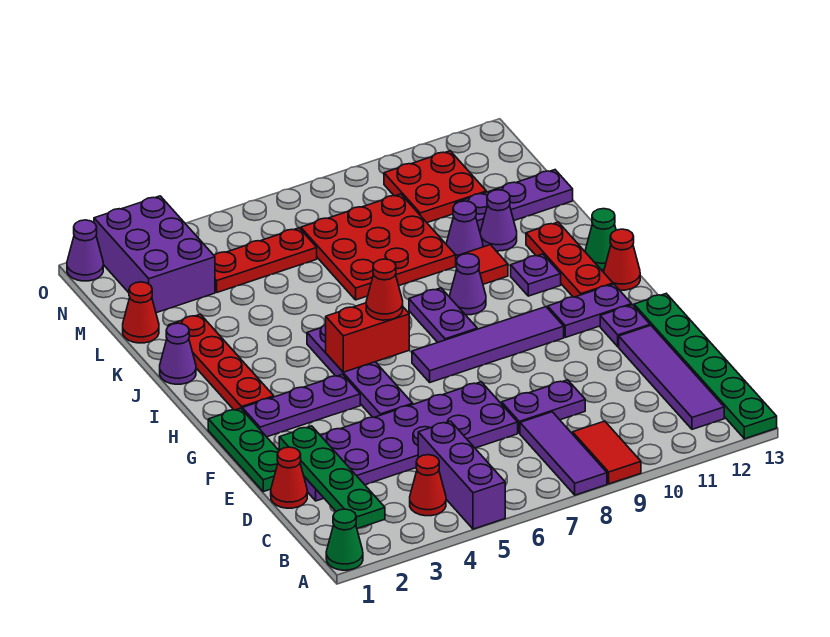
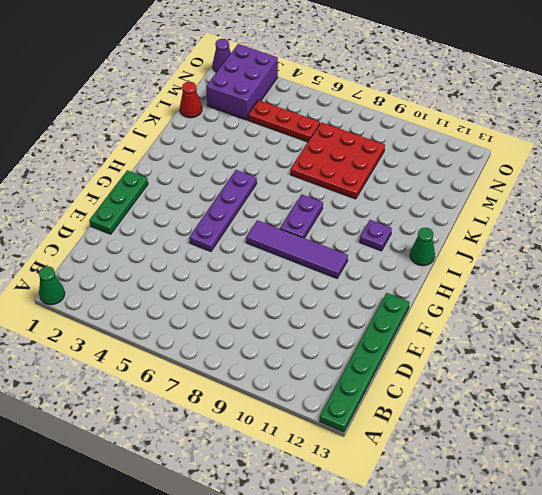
none -> purple brick A5:C5 level 1
none -> purple tile A8:C8 level 1
none -> red tile A9:B9 level 1
none -> red cone B4 level 1

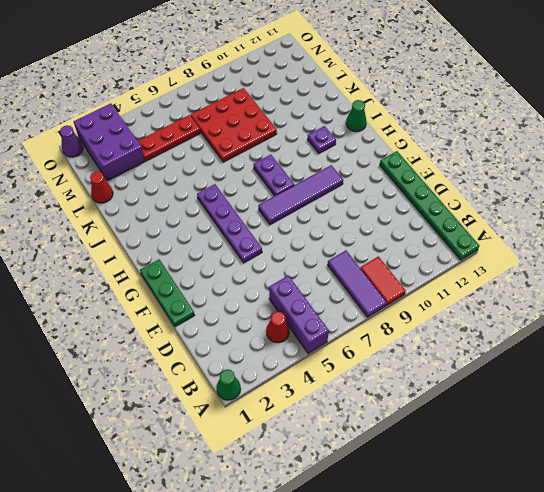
none -> purple tile B12:E12 level 1
none -> red cone D1 level 1
none -> purple plate D2:E7 level 1
none -> purple plate D8:D9 level 1

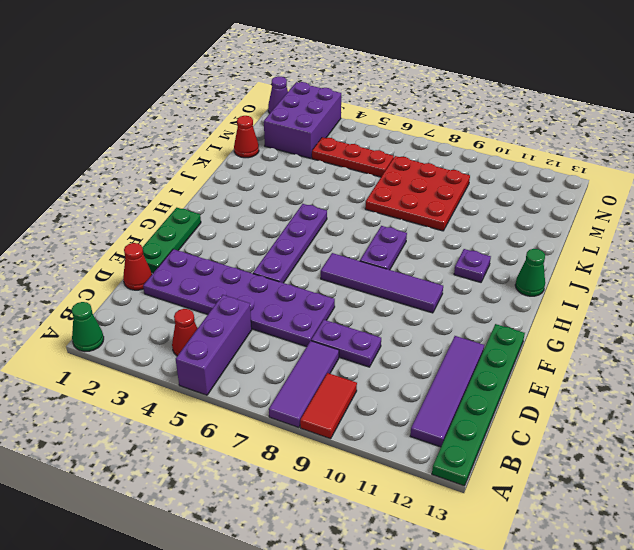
none -> purple plate F12 level 1
none -> purple plate G2:G4 level 1
none -> purple plate G11:G12 level 1
none -> red plate H2:K2 level 1

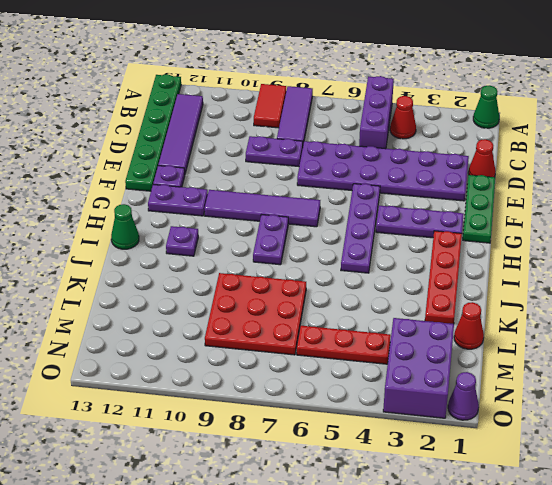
none -> red plate H12:J12 level 1
none -> red cone H13 level 1
none -> purple cone I9 level 1
none -> purple cone J1 level 1

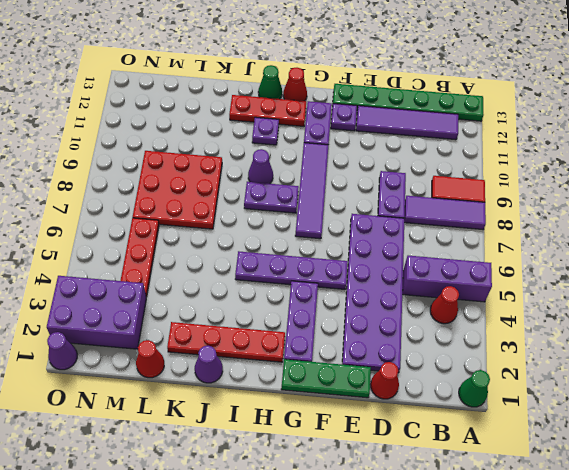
none -> red tile J10 level 1
none -> purple cone K10 level 1
none -> purple cone K11 level 1
none -> purple plate L11:L13 level 1

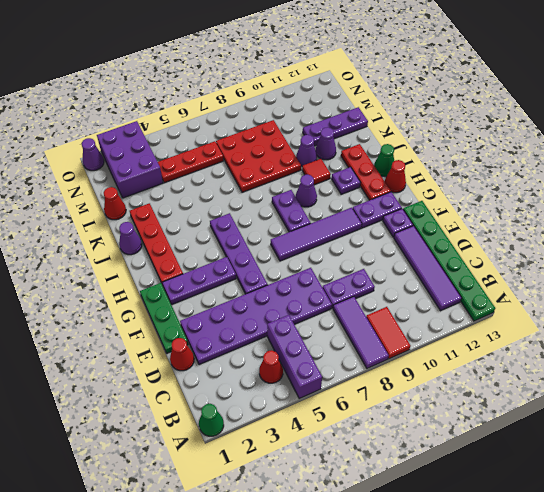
none -> red plate M10:N11 level 1
none -> green plate B2:E2 level 2
none -> red brick H5:H6 level 2
none -> red cone H6 level 3

